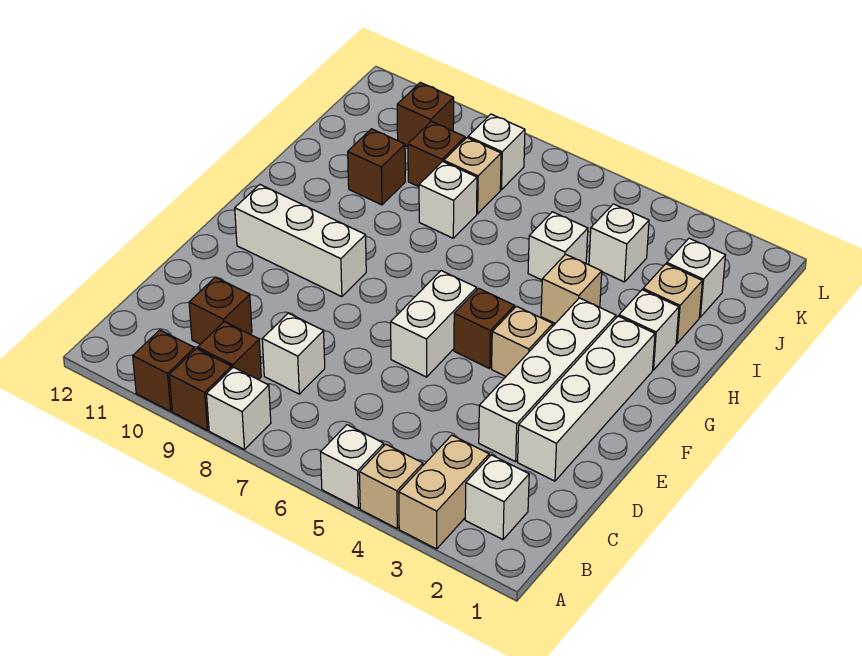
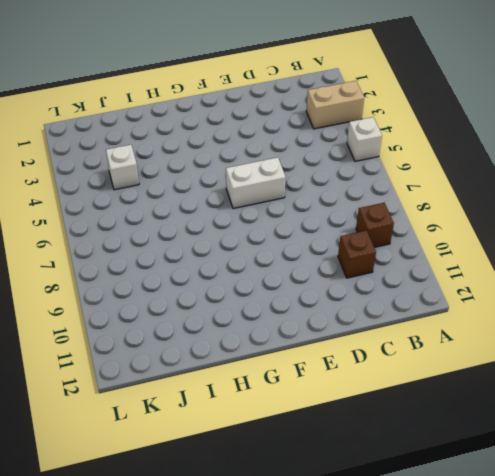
none -> tan brick A4 level 1
none -> white brick A8 level 1
none -> brown brick A9 level 1

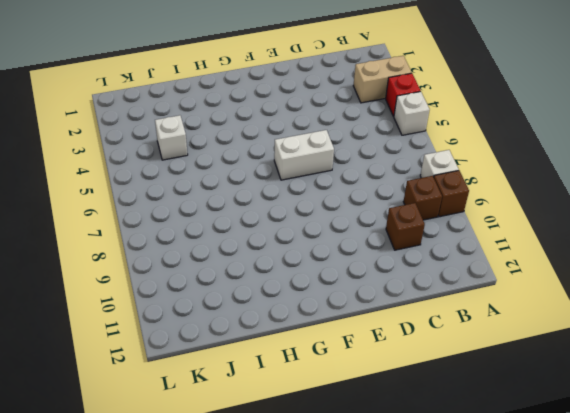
red brick A4 level 1 -> tan brick A4 level 1
none -> brown brick A10 level 1
none -> white brick B2 level 1
none -> white brick C8 level 1

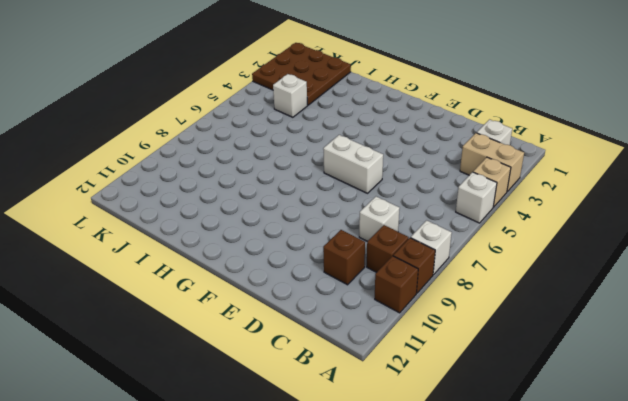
brown plate J1:L3 level 1 -> white brick J2 level 1
none -> white brick D2:G2 level 1
none -> white brick D3:G3 level 1
none -> tan brick F4 level 1

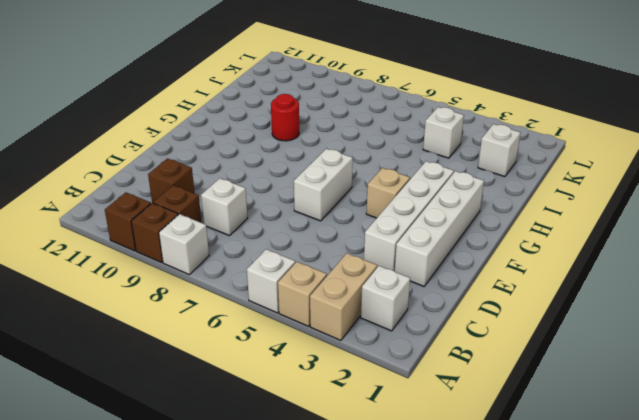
red round brick H9 level 1 -> none
none -> brown brick F5 level 1
none -> white brick F9:F11 level 1
none -> white brick H2 level 1

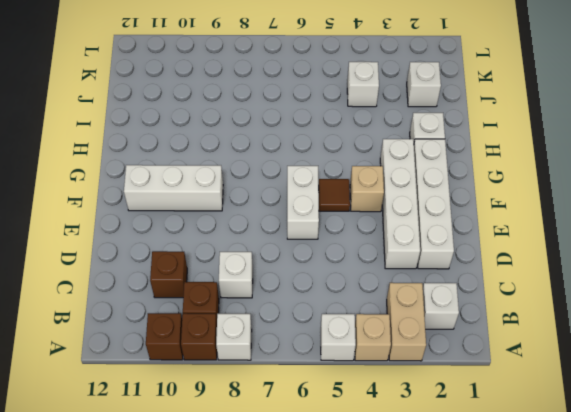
brown tile F5 level 1 -> brown brick F5 level 1
none -> tan brick H4 level 1
none -> tan brick I2 level 1
none -> white brick I5 level 1

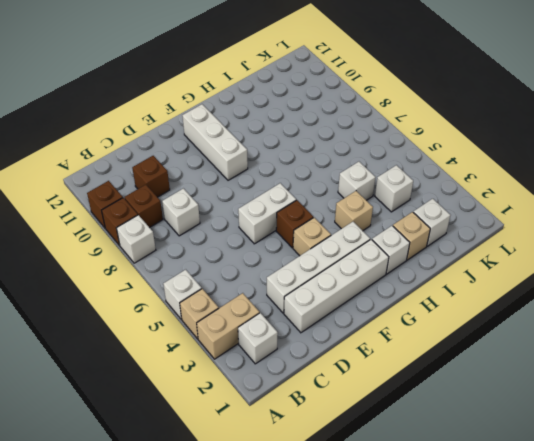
none -> white brick I8 level 1
none -> brown brick I10 level 1
none -> tan brick J8 level 1

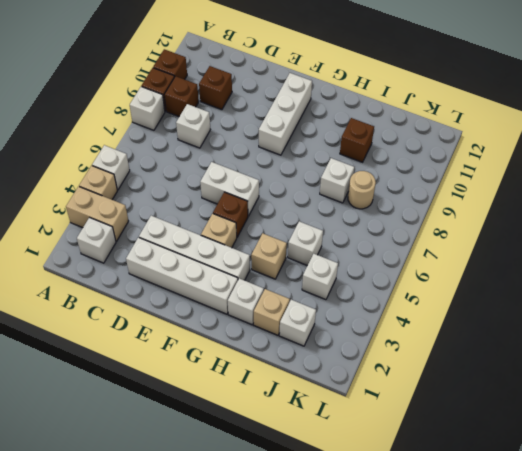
tan round brick J8 level 1 -> tan brick J8 level 1
none -> brown brick J9 level 1
none -> white brick K8 level 1
none -> brown brick K10 level 1

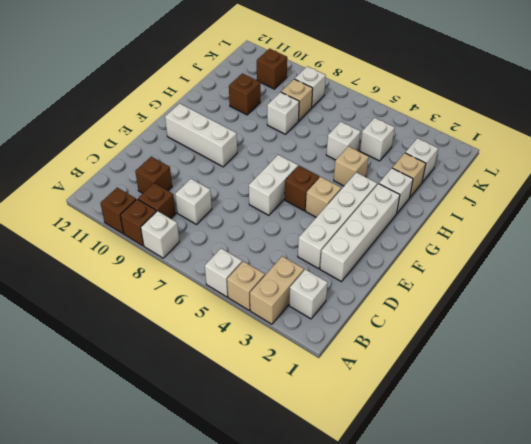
none -> brown brick J9 level 1

